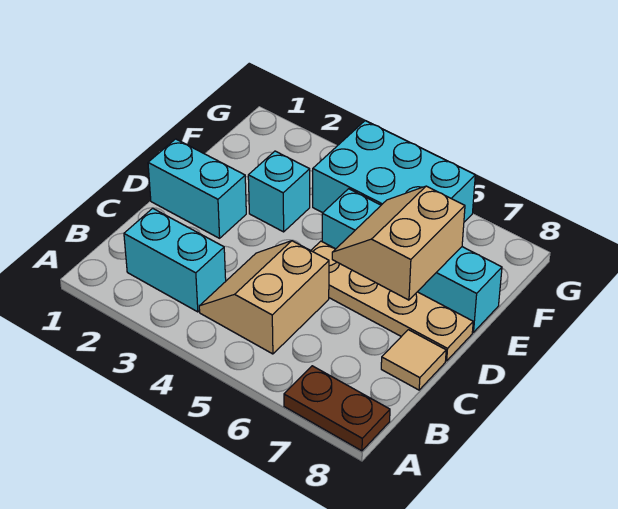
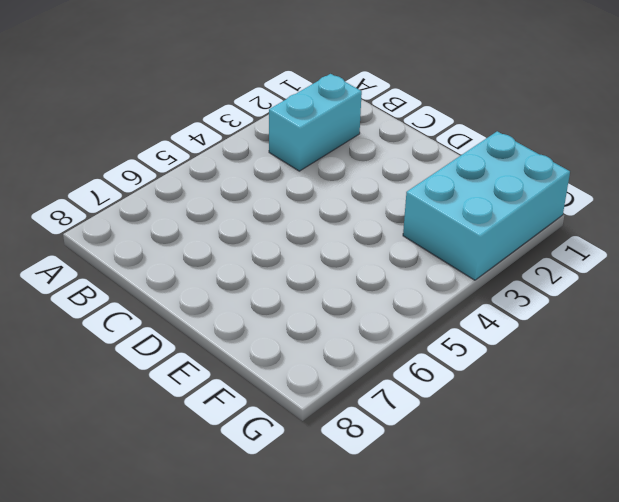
cyan brick F1:G3 level 1 -> cyan brick F4:G6 level 1
none -> brown plate A7:A8 level 1
none -> tan slope B4:C5 level 1 top 5

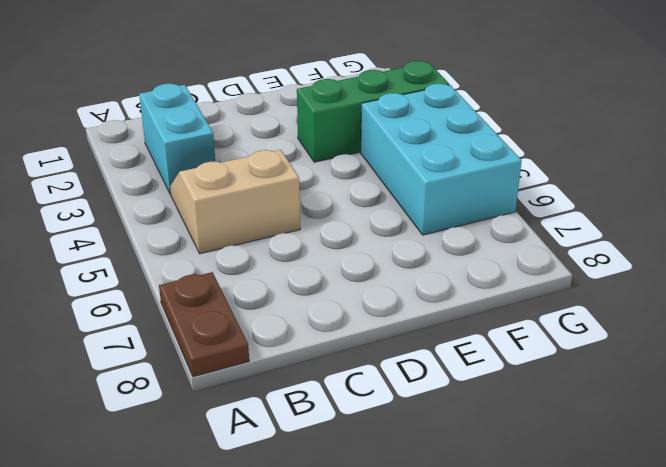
green brick E3:G3 level 1 -> cyan brick E3 level 1
none -> tan tile C8 level 1
none -> cyan brick D1:D2 level 1

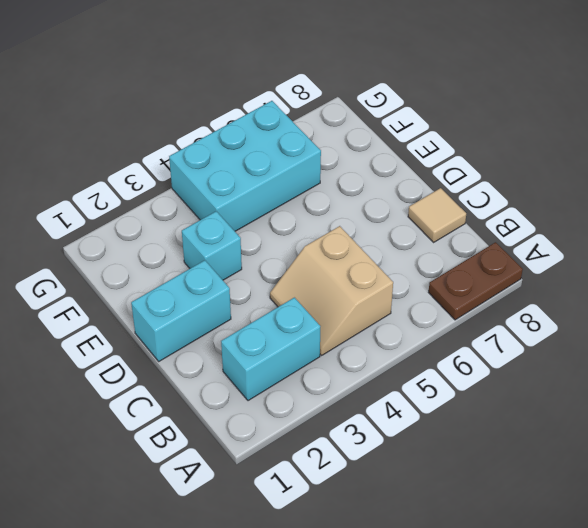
none -> tan plate D5:D8 level 1
none -> cyan brick E5:E8 level 1

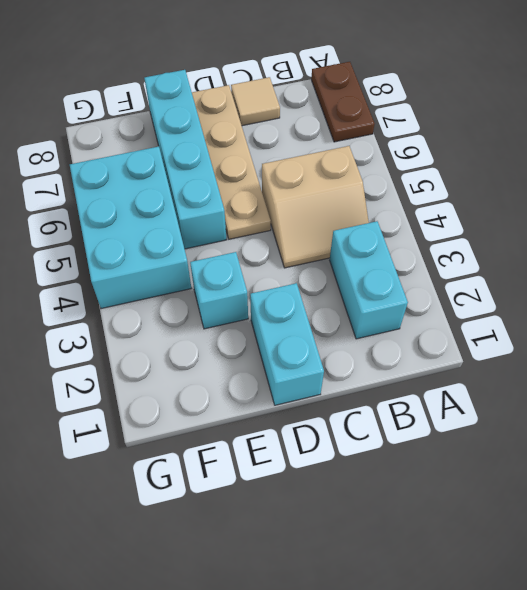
none -> tan slope D6:E7 level 2 top 7

